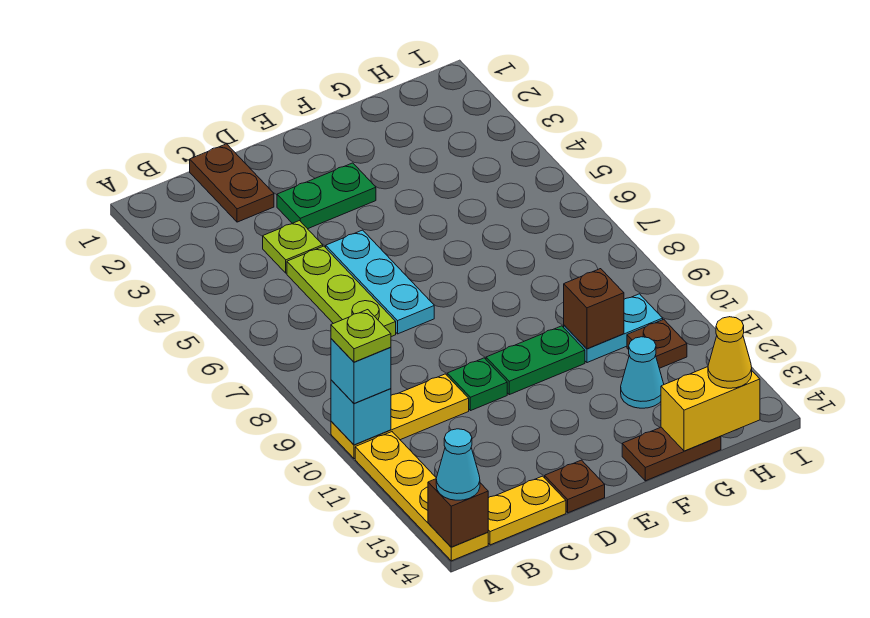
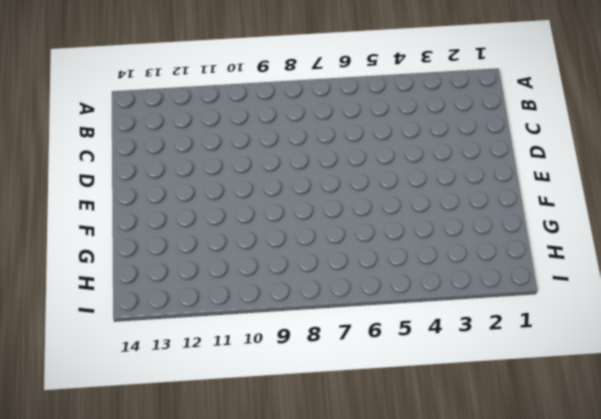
none -> yellow plate A10:C10 level 1
none -> yellow plate A11:A14 level 1
none -> yellow plate B14:C14 level 1

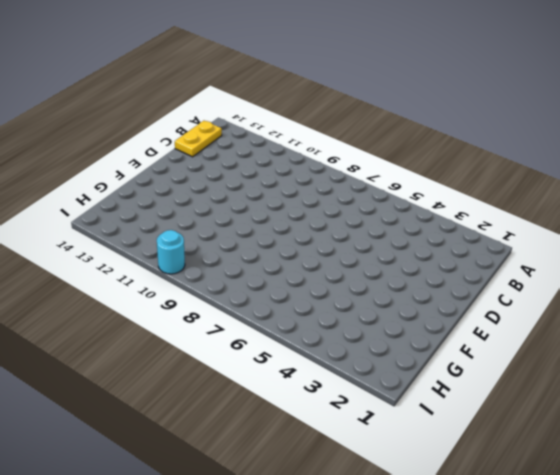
cyan round brick I10 level 1 -> none
none -> yellow plate A10:C10 level 1
none -> yellow plate A11:A14 level 1
none -> brown plate C1:C2 level 1

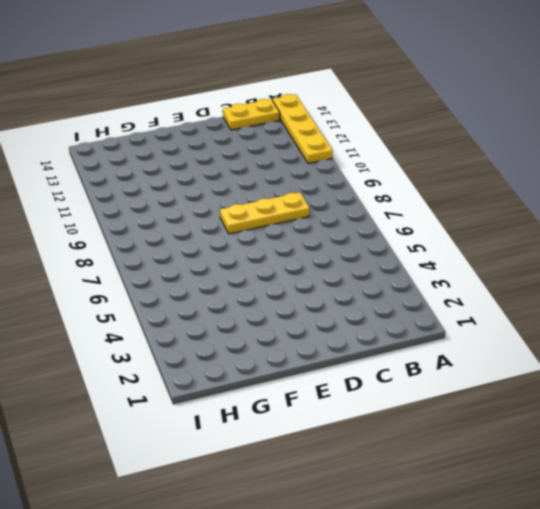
yellow plate C8:E8 level 1 -> yellow plate A10:C10 level 1
none -> brown plate C1:C2 level 1
none -> lime plate C4 level 1
none -> lime plate C5:C7 level 1

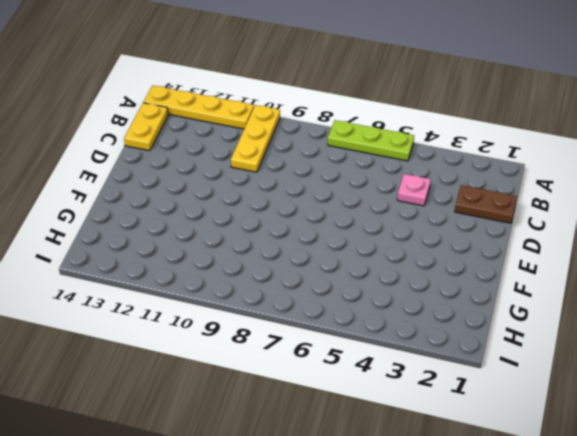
lime plate A5:A7 level 1 -> lime plate C5:C7 level 1
pink plate C4 level 1 -> lime plate C4 level 1
none -> green plate D3:E3 level 1
none -> cyan plate D5:D7 level 1
none -> green plate D10 level 1

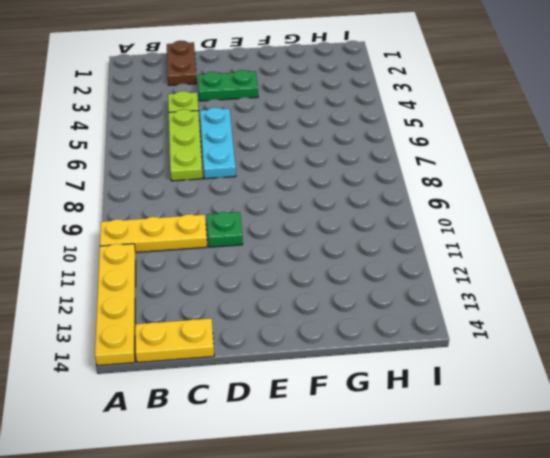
none -> brown plate D14 level 1
none -> green plate E10:F10 level 1
none -> brown plate F14:G14 level 1

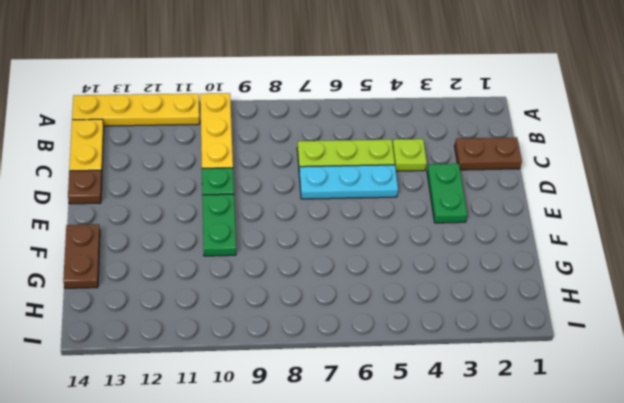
none -> cyan plate G10:H10 level 1
none -> cyan cone G12 level 1
none -> brown plate H11 level 1

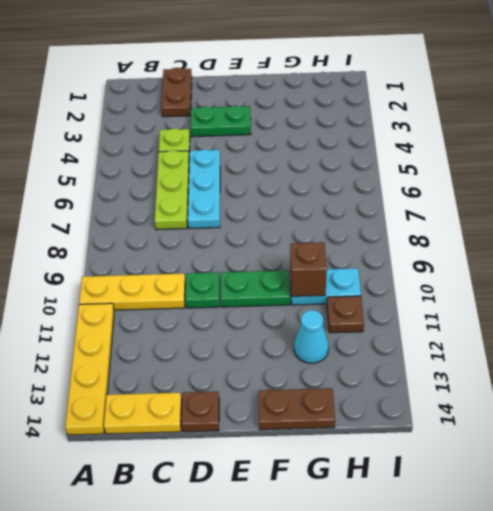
none -> cyan brick A10 level 2
none -> brown brick A14 level 2
none -> yellow brick G14:H14 level 2

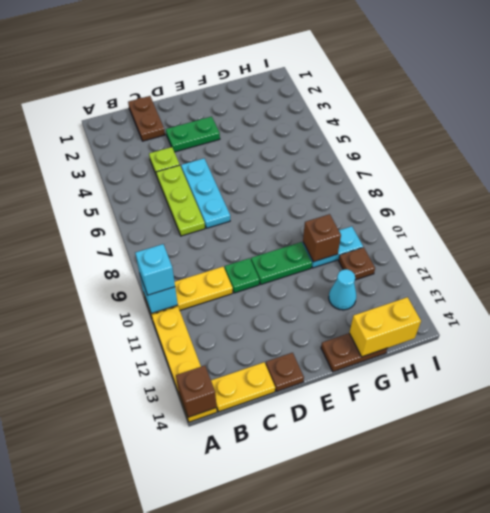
none -> cyan cone A14 level 3
none -> yellow cone H14 level 3
none -> lime plate A10 level 4

